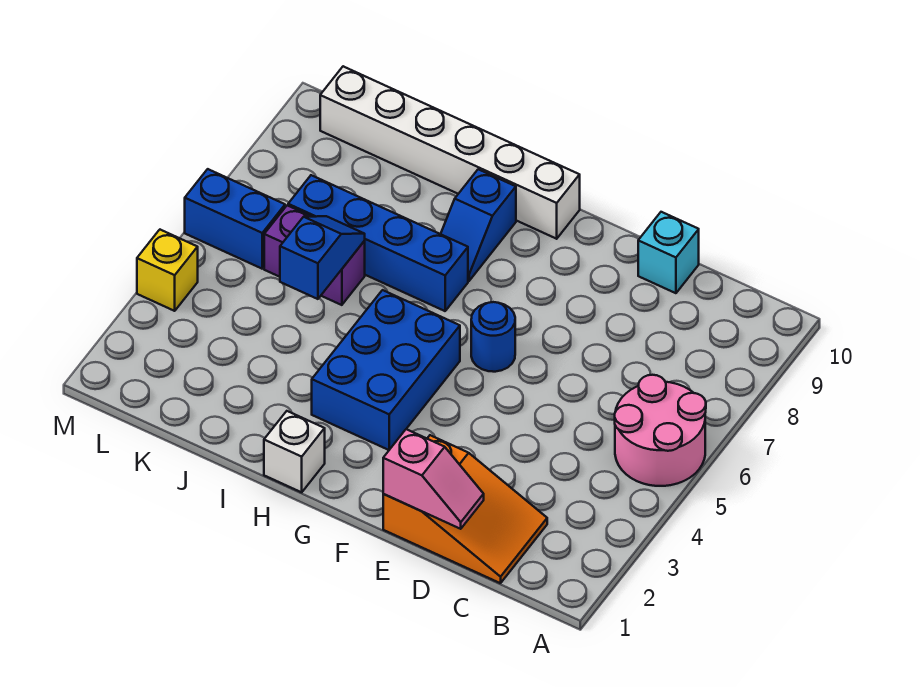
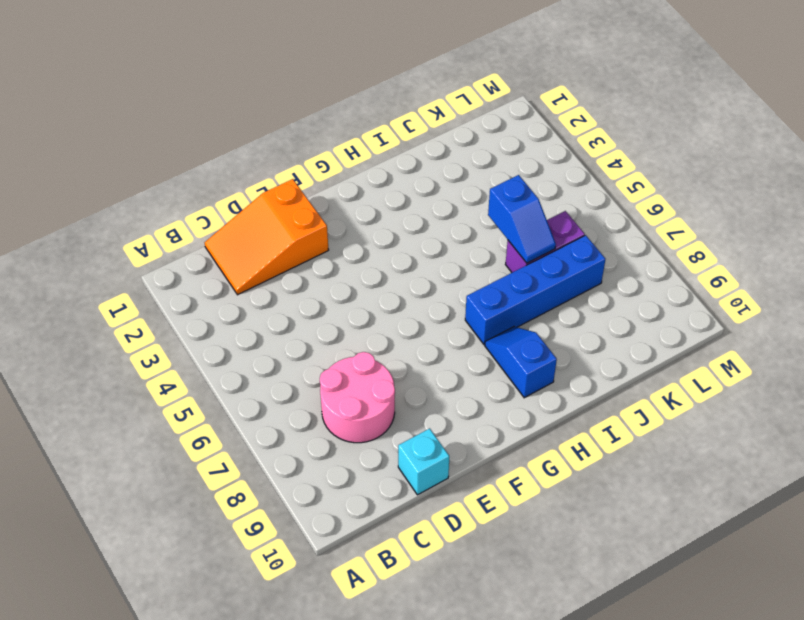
pink round brick C7:D8 level 1 -> pink round brick A5:B6 level 1
none -> blue round brick F6 level 1
none -> blue brick G3:H5 level 1
none -> white brick G10:L10 level 1

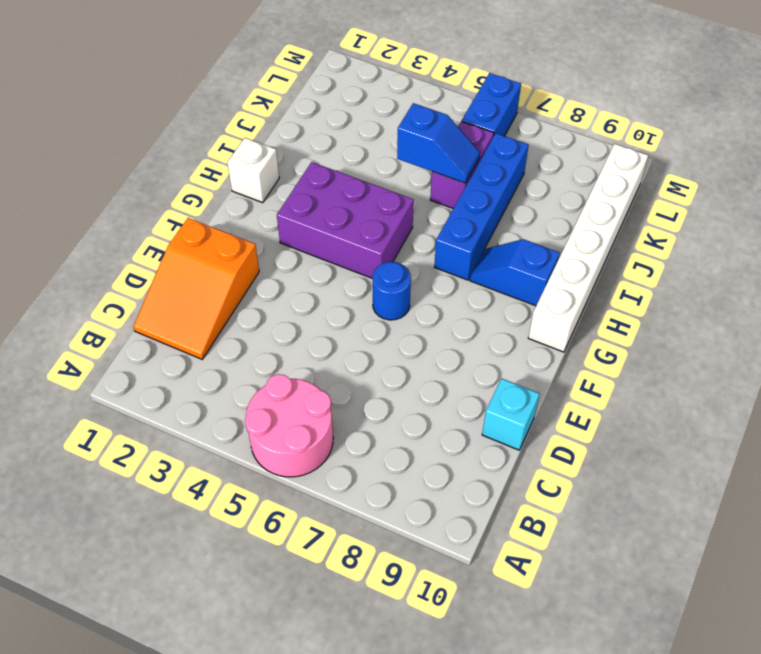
purple brick G3:H5 level 1 -> blue brick G3:H5 level 1
none -> yellow brick M4 level 1
none -> pink slope D1:E1 level 2 top E

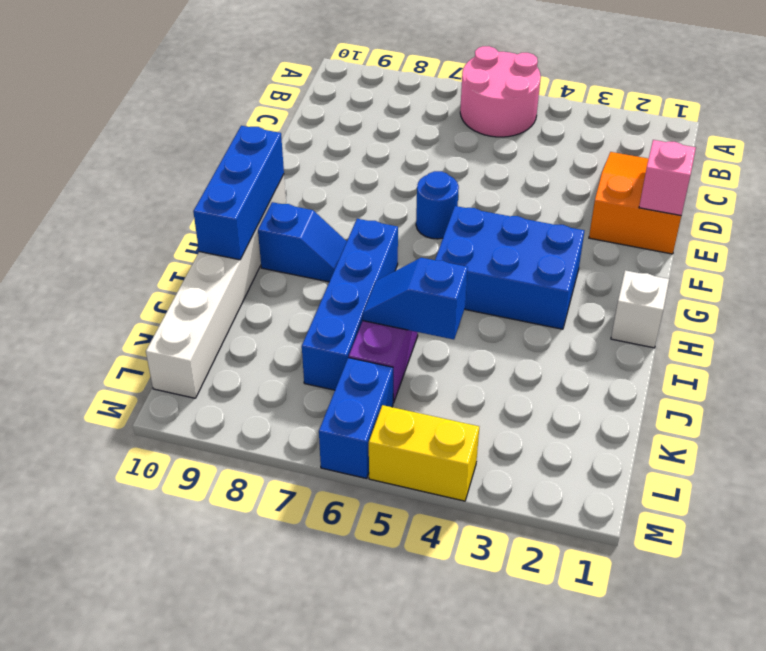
blue brick G10:I10 level 2 -> none
yellow brick M4:M5 level 1 -> yellow brick M4 level 1
none -> cyan brick D10 level 1

